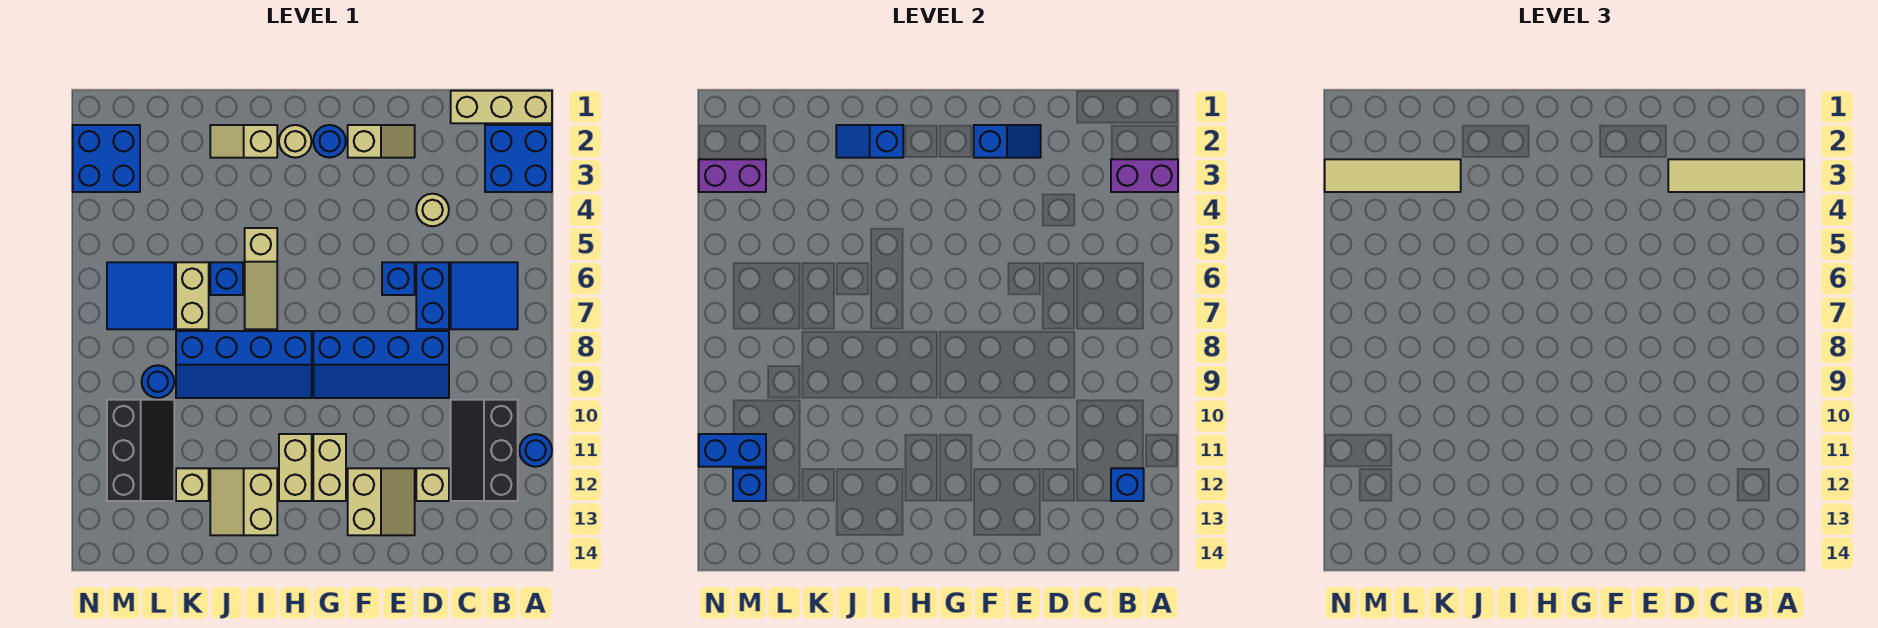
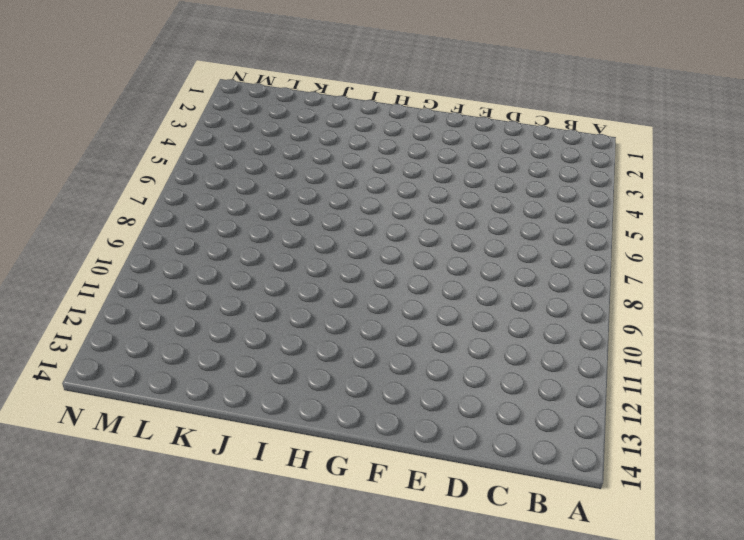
none -> tan brick A1:C1 level 1
none -> blue brick A2:B3 level 1
none -> blue round brick A11 level 1
none -> blue tile B6:C7 level 1

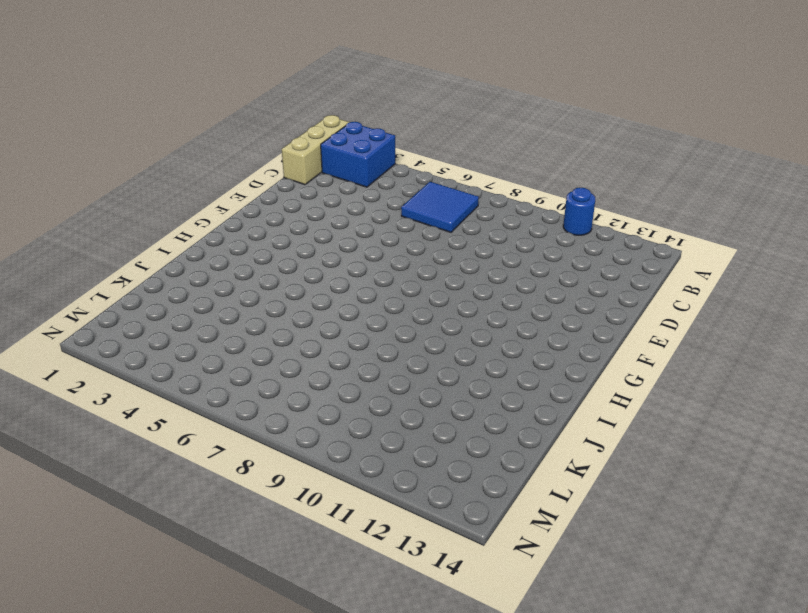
none -> black slope B10:C12 level 1 top B
none -> tan round brick D4 level 1
none -> blue brick D6:D7 level 1
none -> blue slope D8:G9 level 1 top 8

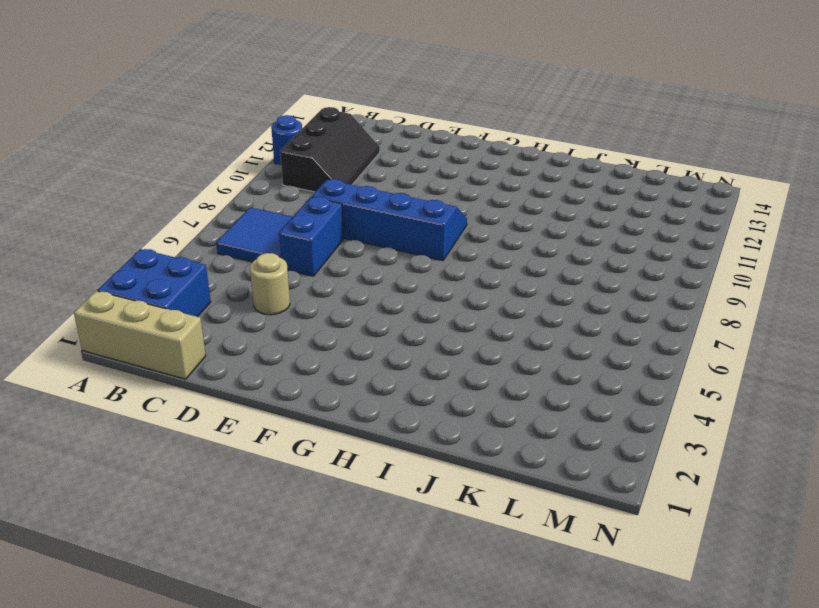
none -> tan brick D12 level 1
none -> tan slope E2:F2 level 1 top F
none -> blue brick E6 level 1
none -> tan slope E12:F13 level 1 top F

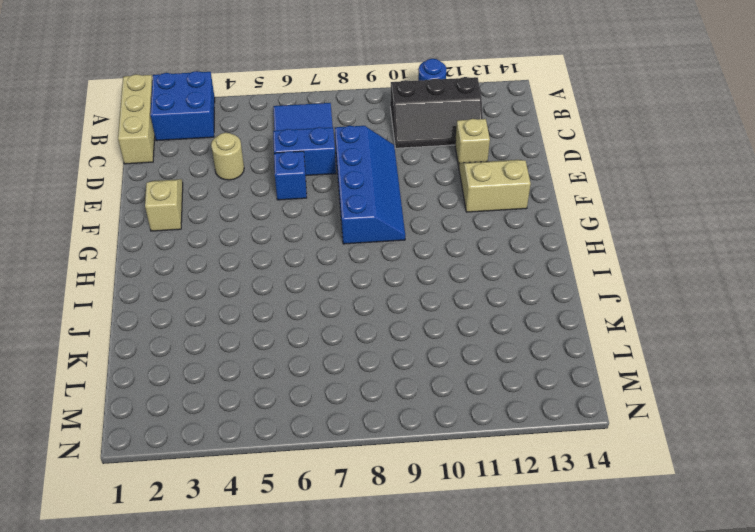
none -> blue round brick G2 level 1
none -> tan brick G11:G12 level 1
none -> tan round brick H2 level 1
none -> blue slope H8:K9 level 1 top 8

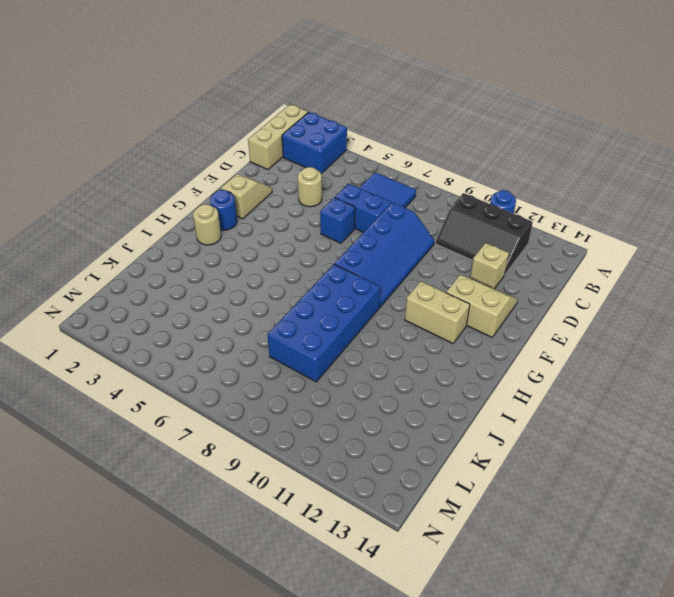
blue brick H8:K9 level 1 -> blue slope H8:K9 level 1 top 8
none -> tan brick H11:H12 level 1
none -> tan slope I2:J2 level 1 top I
none -> tan slope I5:I7 level 1 top 5
none -> tan slope I12:J13 level 1 top I

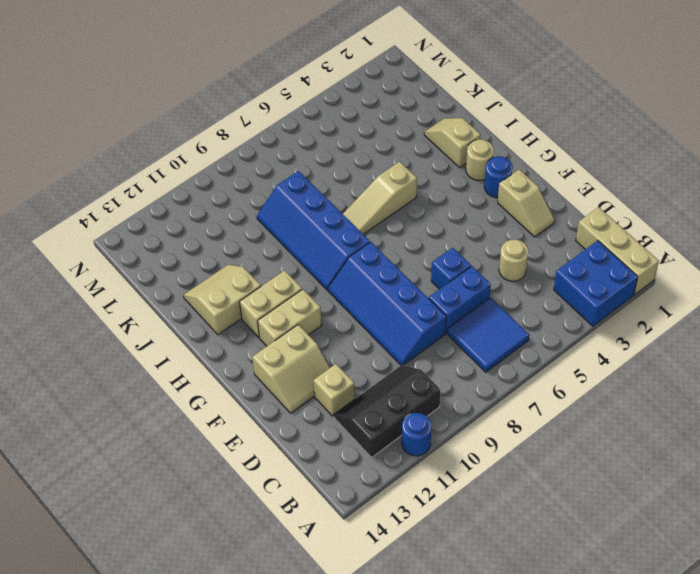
none -> blue brick J6 level 1
none -> tan brick K6:K7 level 1
none -> tan brick K12 level 1
none -> blue tile L6:M7 level 1

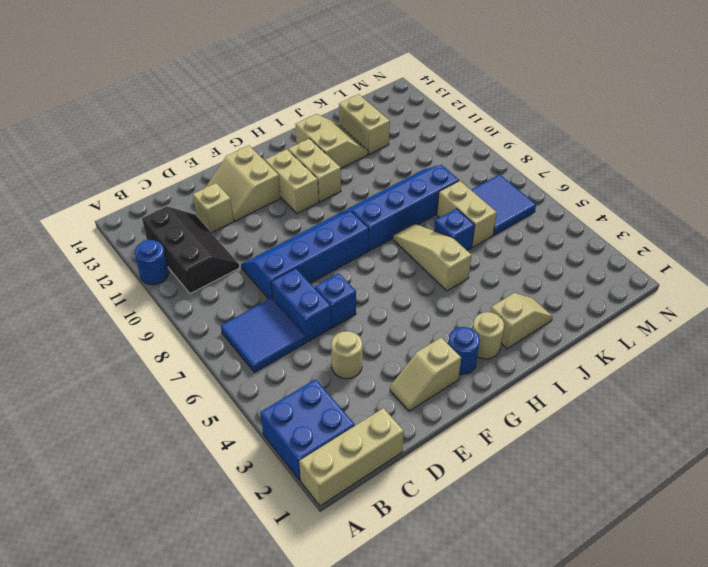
tan brick K12:K13 level 1 -> tan brick K12 level 1
none -> blue round brick L9 level 1
none -> black slope L10:M12 level 1 top M
none -> blue brick M2:N3 level 1
none -> purple brick A3:B3 level 2

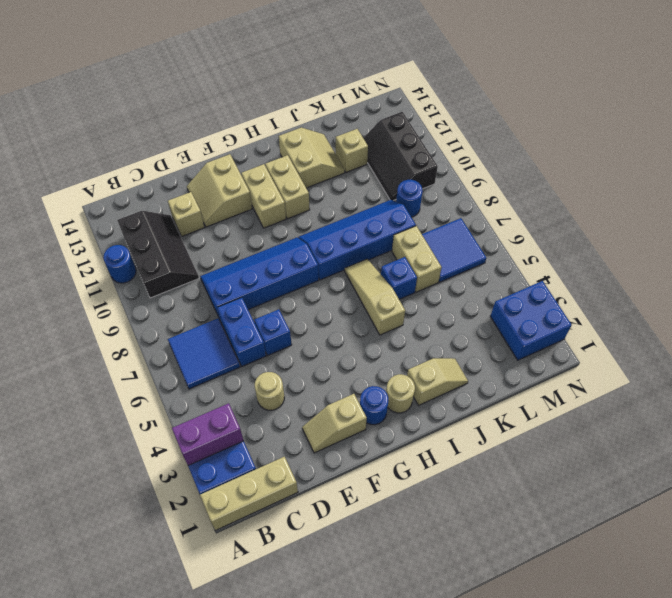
none -> blue brick B12 level 2
none -> blue slope E2:F2 level 2 top F
none -> blue slope I2:J2 level 2 top I
none -> purple brick M3:N3 level 2

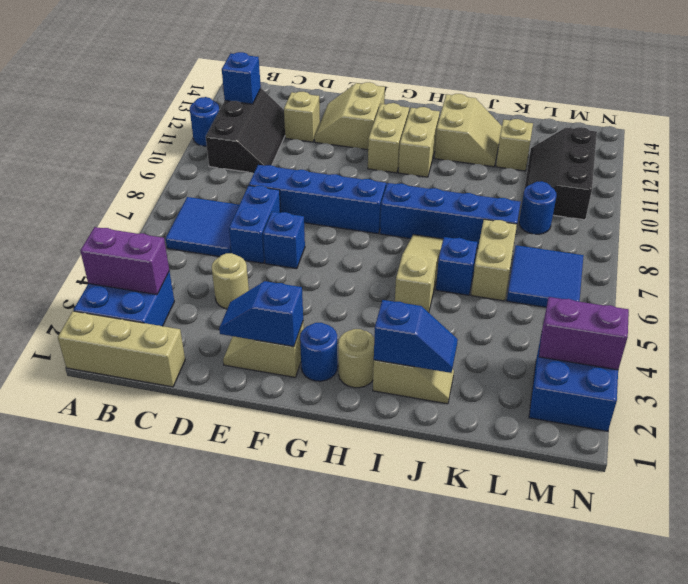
none -> blue brick M11:N11 level 2
none -> blue brick M12 level 2
none -> tan tile A3:D3 level 3
none -> tan tile K3:N3 level 3

